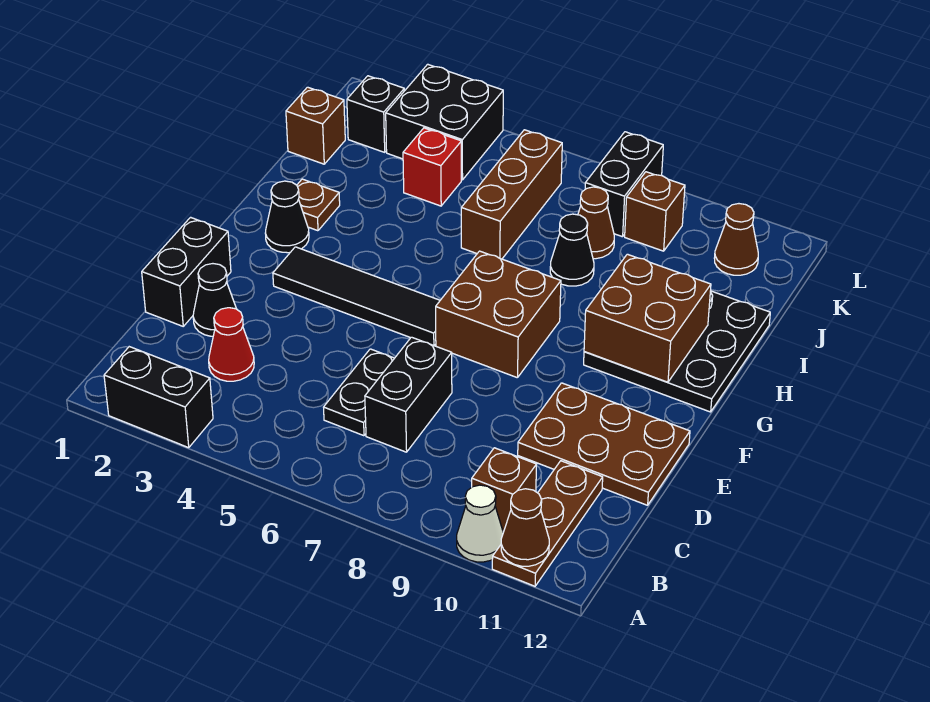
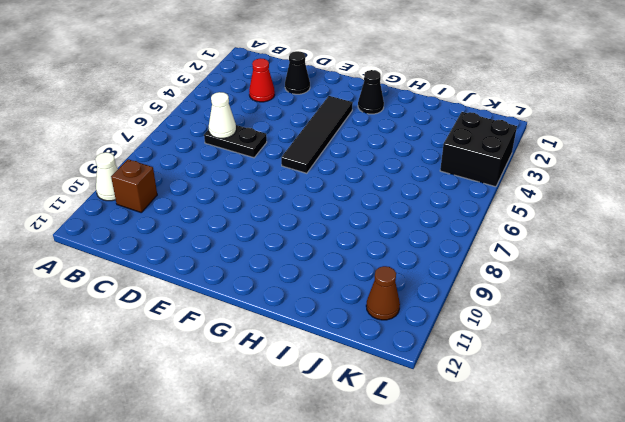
white cone C6 level 2 -> none
none -> black brick A2:A3 level 1
none -> brown plate A11:C11 level 1
none -> black brick C7:D7 level 1

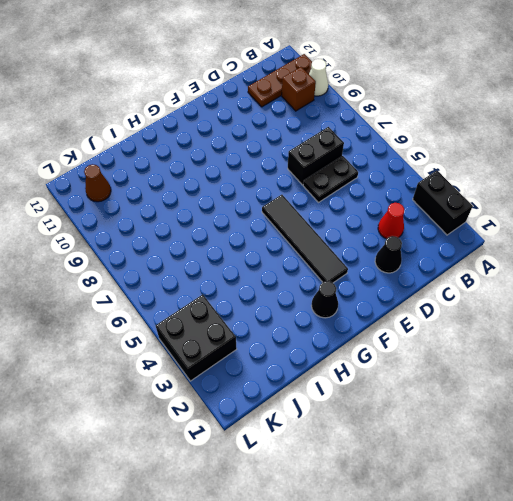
none -> black brick D1:E1 level 1
none -> brown plate D10:E12 level 1
none -> brown brick F7:G8 level 1

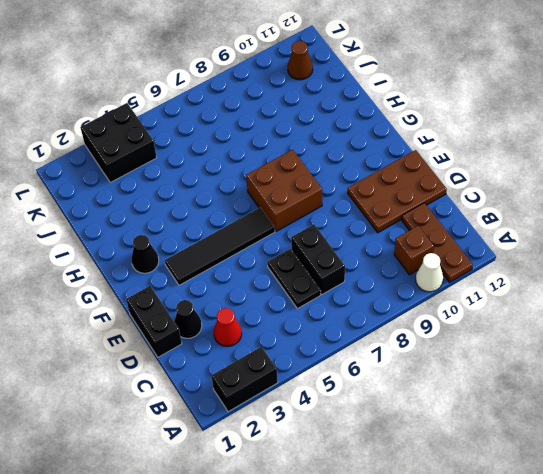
none -> black plate G10:I12 level 1
none -> brown plate H2 level 1
none -> brown brick I6:K6 level 1

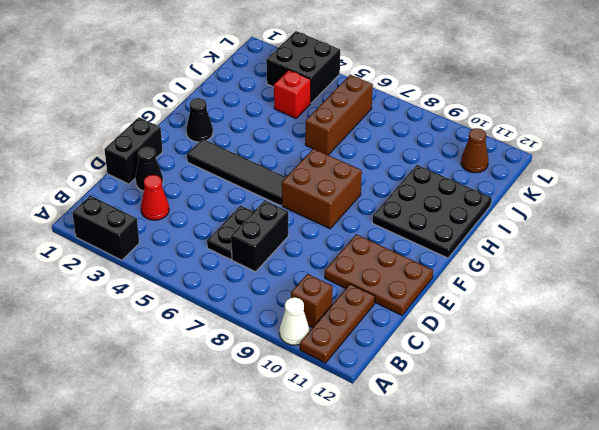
none -> brown plate H2 level 1
none -> black cone I8 level 1
none -> brown brick J1 level 1

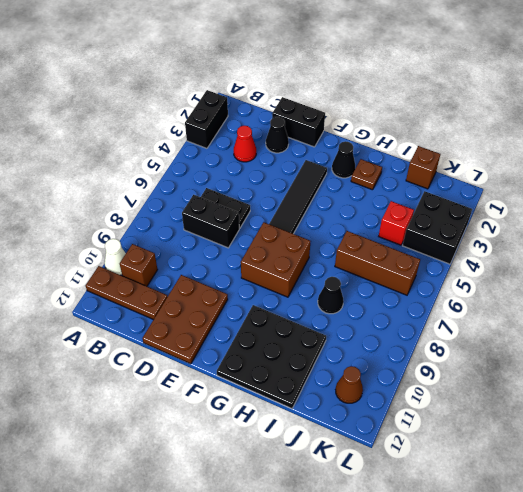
none -> brown cone J8 level 1
none -> black brick K2 level 1
none -> black brick K8:L8 level 1

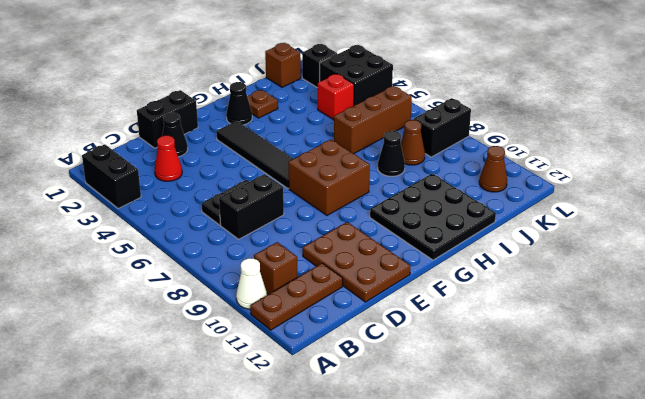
none -> brown brick K9 level 1
none -> brown cone A11 level 2
none -> brown brick G10:H11 level 2

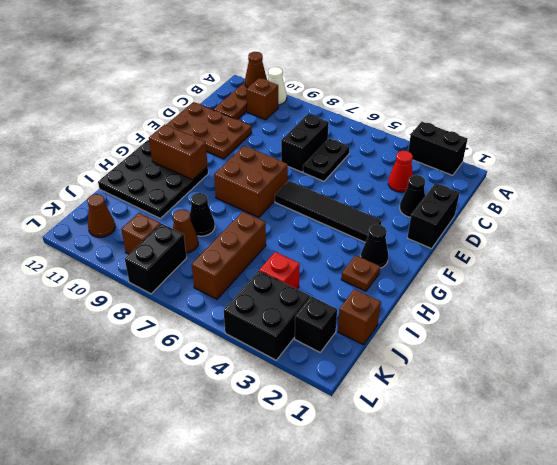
brown brick G10:G11 level 2 -> brown brick G10:H11 level 2

